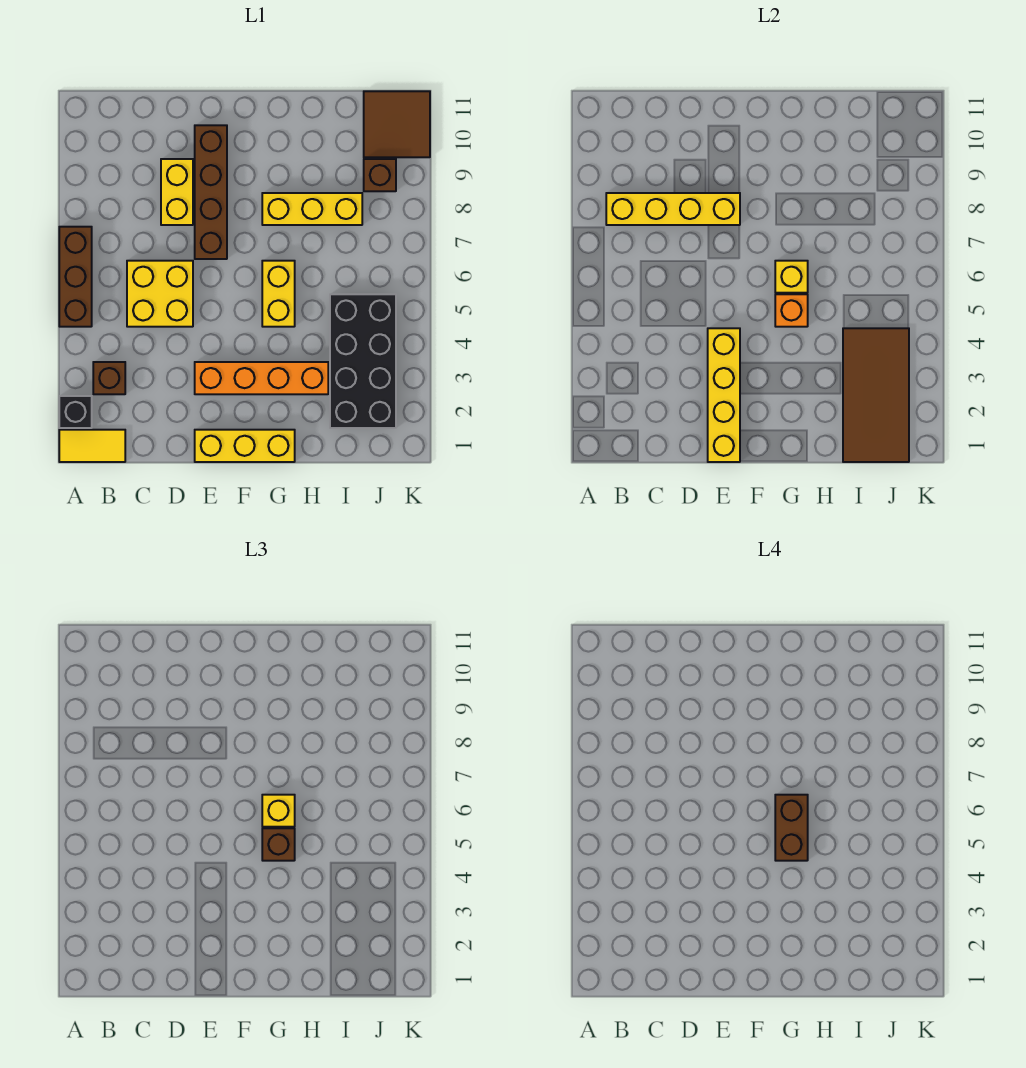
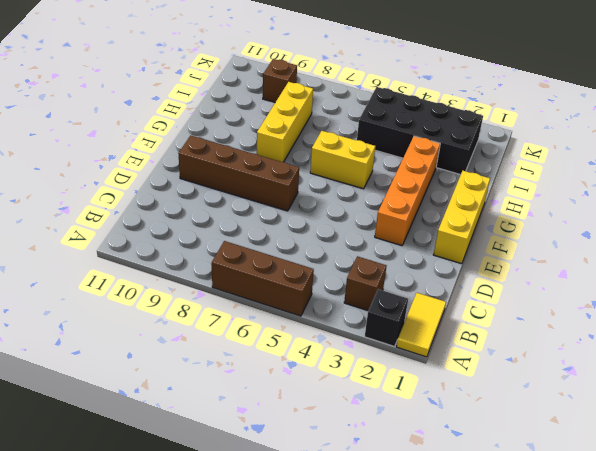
none -> yellow brick C5:D6 level 1
none -> yellow brick D8:D9 level 1
none -> brown tile J10:K11 level 1

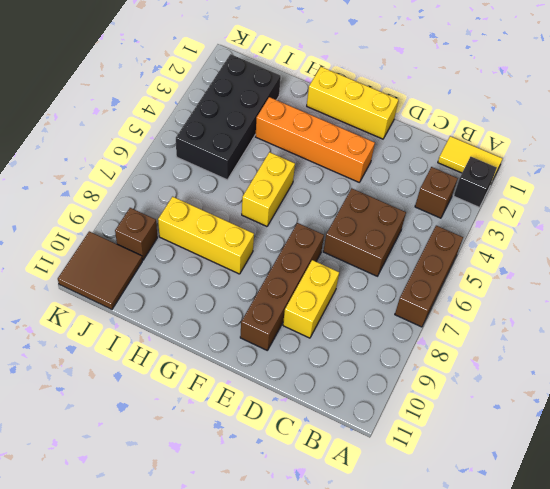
brown brick C5:D6 level 1 -> yellow brick C5:D6 level 1
none -> yellow brick B8:E8 level 2
none -> yellow brick E1:E4 level 2
none -> orange brick G5 level 2

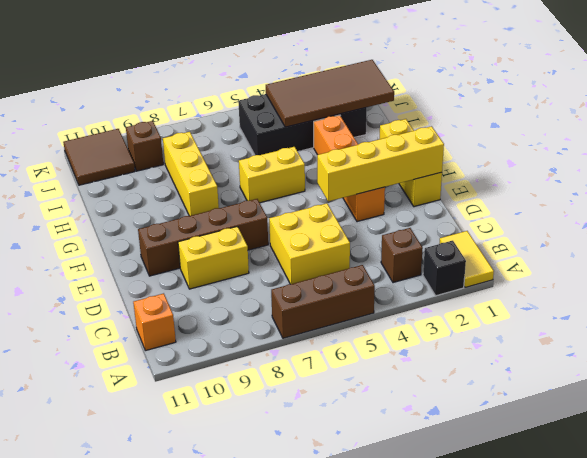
orange brick B11 level 1 -> orange brick G5 level 2
none -> yellow brick B8:E8 level 2
none -> yellow brick G6 level 2
none -> brown brick G5 level 3

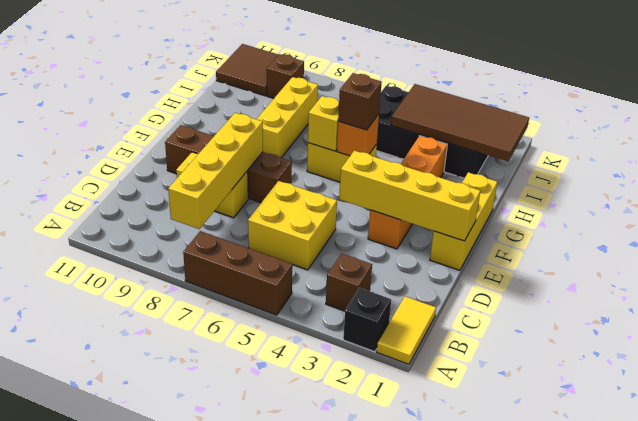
none -> yellow brick G6 level 3
none -> brown brick G5:G6 level 4

